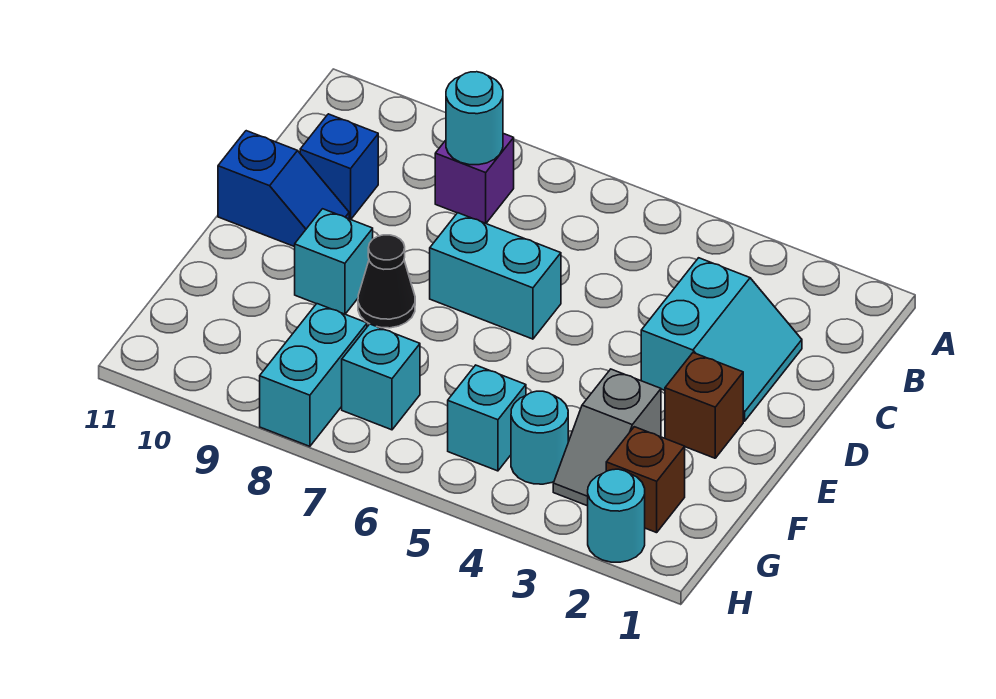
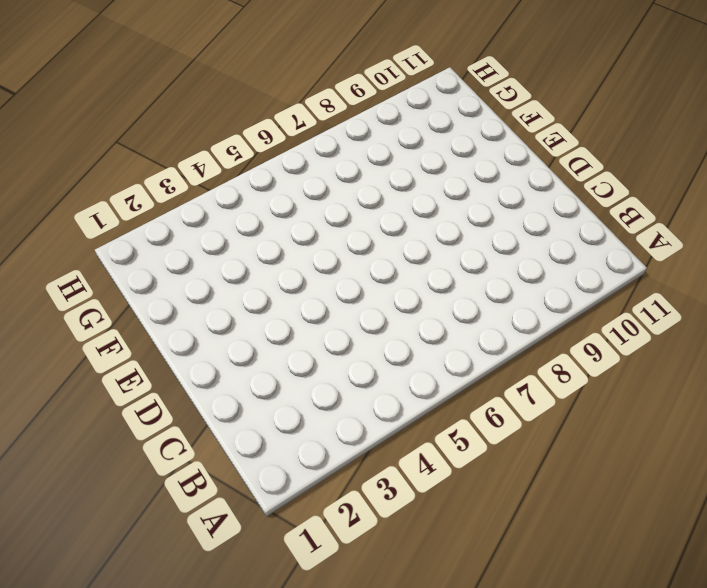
none -> purple brick B8 level 1
none -> cyan slope C2:D3 level 1 top 3
none -> blue brick C10 level 1

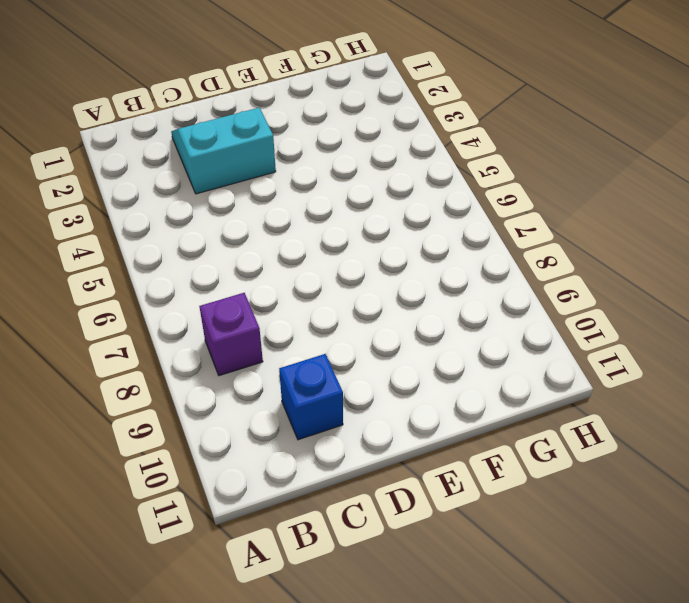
none -> cyan brick D6:D7 level 1
none -> blue slope D10:D11 level 1 top 11
none -> brown brick E2 level 1

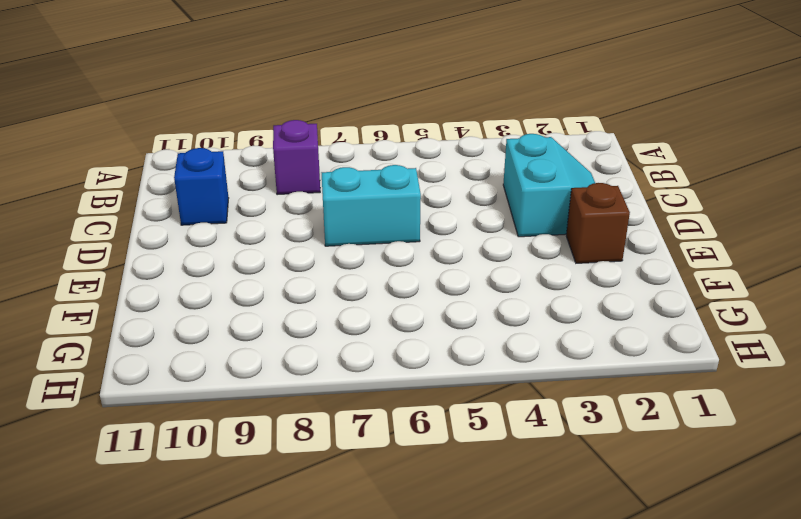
none -> blue slope D10:D11 level 1 top 11
none -> black cone E8 level 1
none -> cyan brick E9 level 1

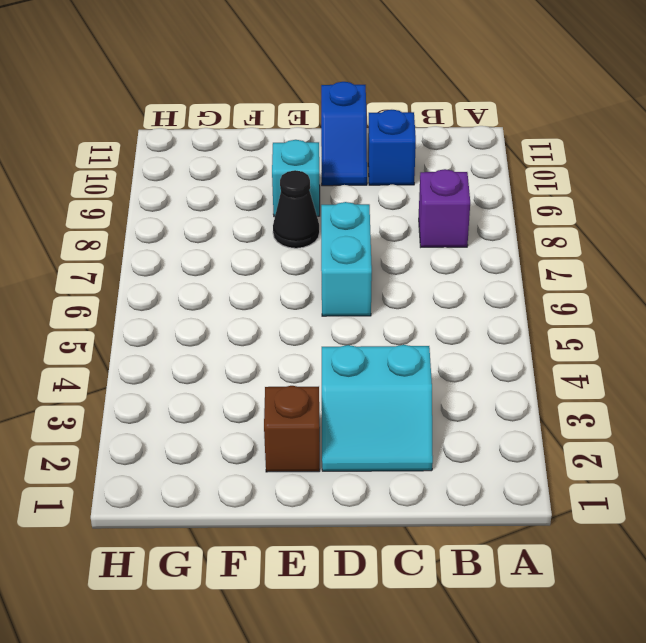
none -> grey slope F3:G3 level 1 top F
none -> brown brick G2 level 1
none -> cyan round brick G4 level 1

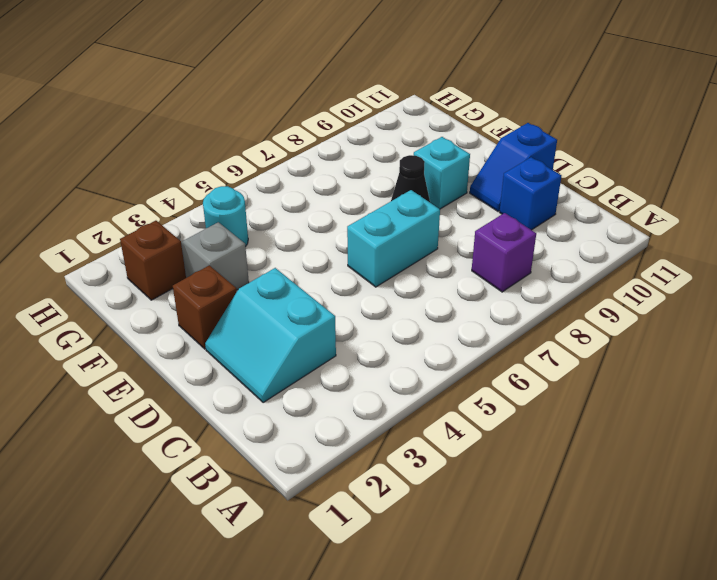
none -> cyan brick G5 level 1
none -> cyan brick G7 level 1
none -> cyan brick G8:H8 level 1

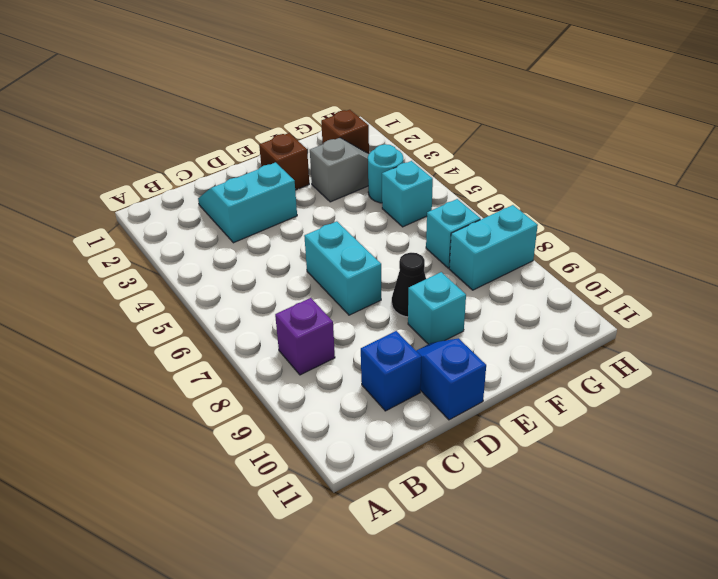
none -> cyan round brick H2 level 1
none -> cyan round brick B8 level 2

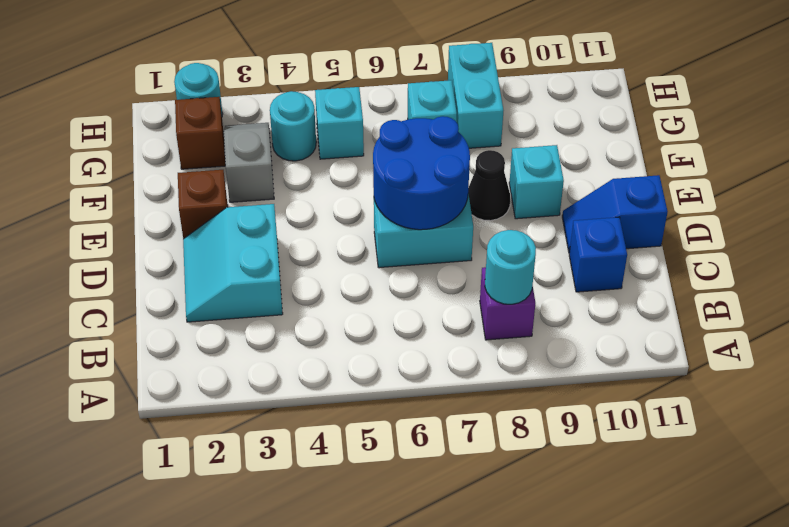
blue round brick D6:E7 level 2 -> none

